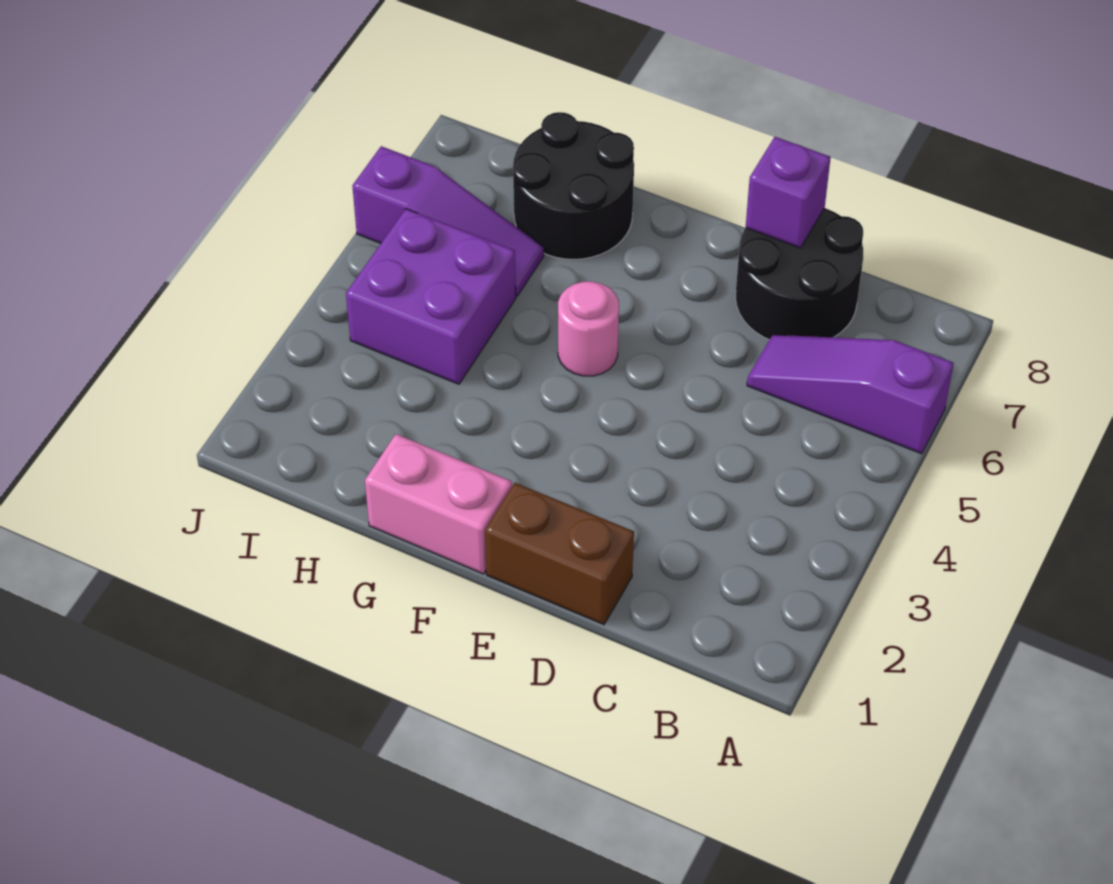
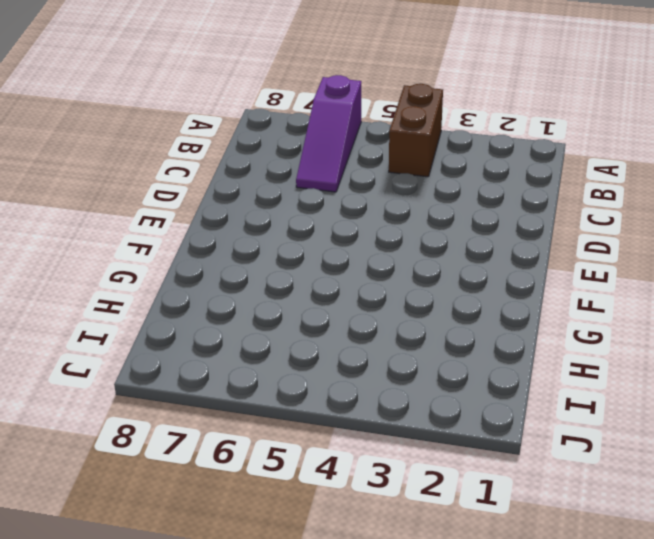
brown brick A4:B4 level 1 -> brown brick D1:E1 level 1
none -> black round brick C7:D8 level 1
none -> pink brick F1:G1 level 1

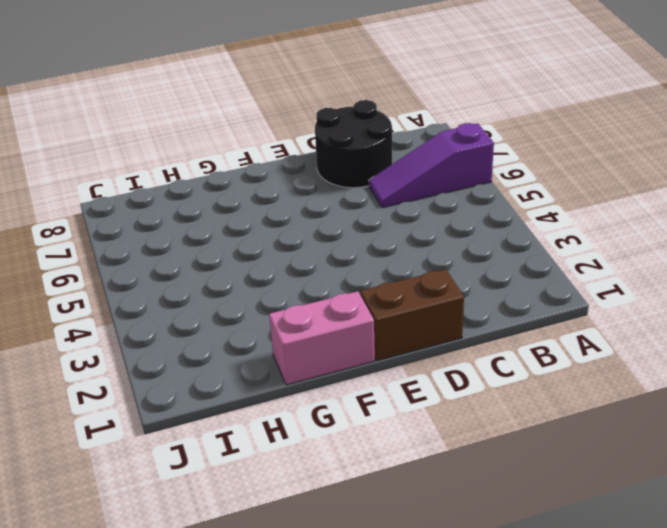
none -> pink round brick F5 level 1
none -> black round brick G7:H8 level 1

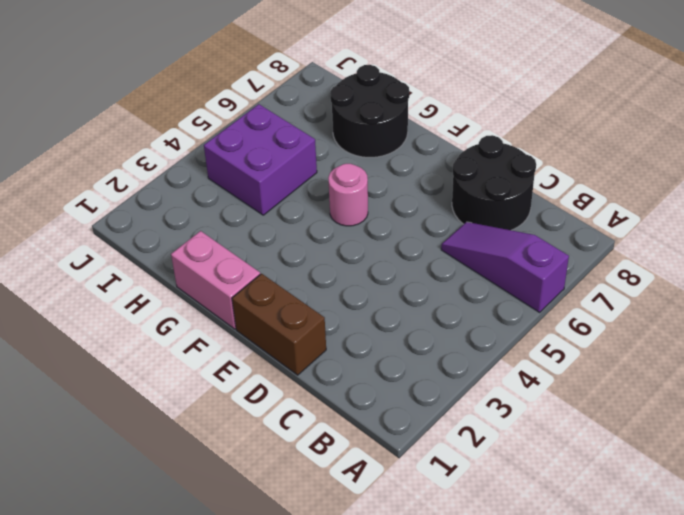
none -> purple slope H6:J6 level 1 top J
none -> purple brick D8 level 2

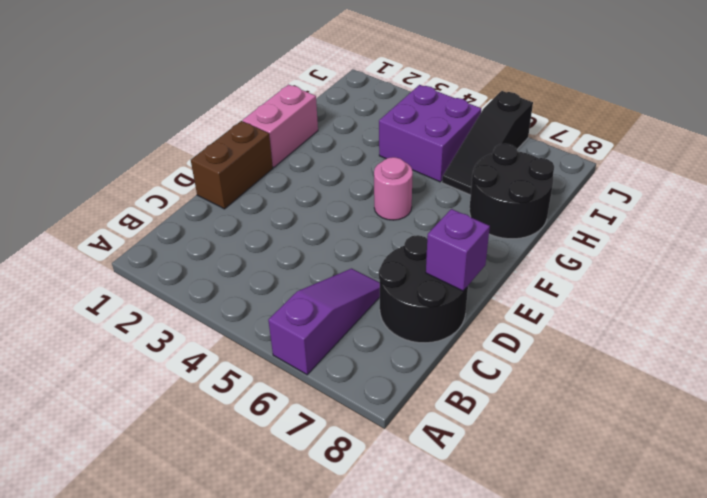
black slope H6:J6 level 1 top J -> purple slope H6:J6 level 1 top J

